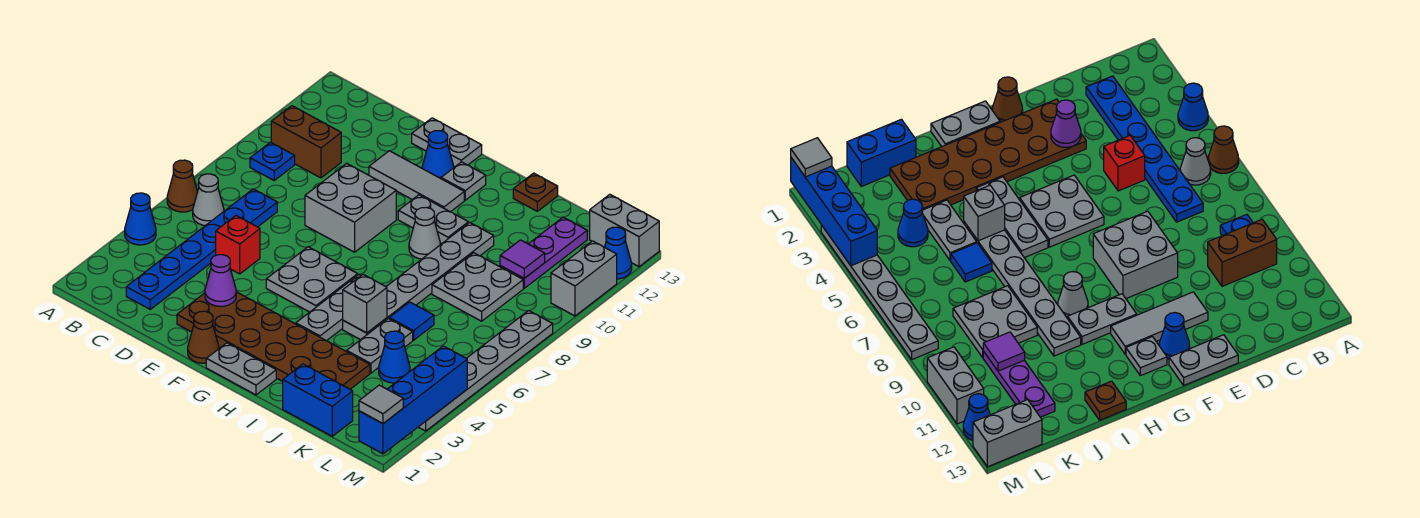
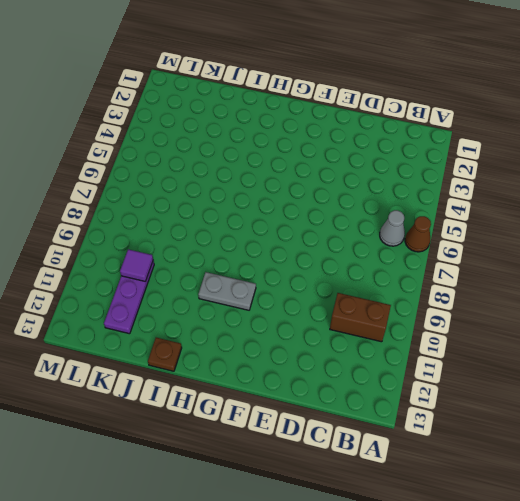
none -> blue cone A4 level 1
none -> blue plate B9 level 1
none -> blue plate C2:C7 level 1
none -> red brick D5 level 1

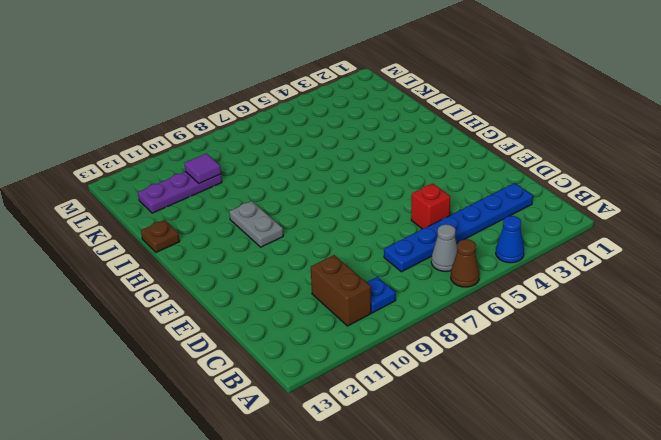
none -> brown plate E2:J3 level 1
none -> grey brick E8:F9 level 1
none -> grey tile E11:G11 level 1
none -> grey plate E13:F13 level 1

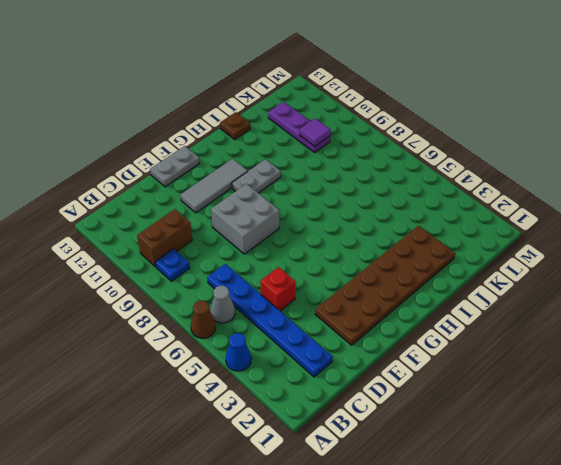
none -> brown cone F1 level 1
none -> grey plate F5:G6 level 1
none -> blue cone F12 level 1
none -> grey plate G1:H1 level 1

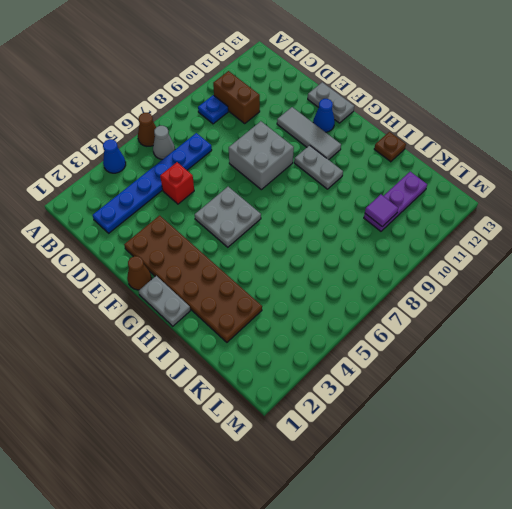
none -> grey plate G12 level 1
none -> grey plate H4:H6 level 1
none -> grey cone H9 level 1
none -> grey plate I5:I10 level 1

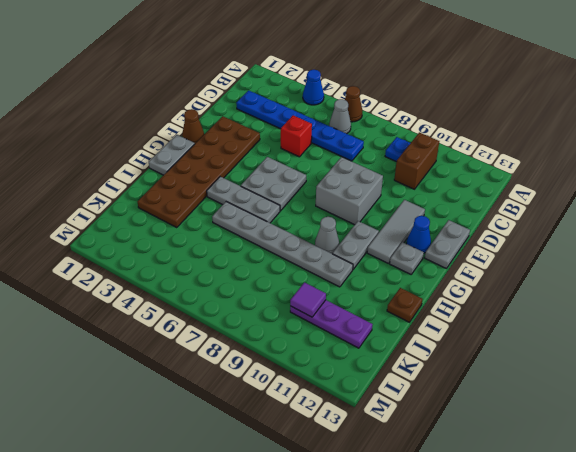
none -> blue brick J1:K1 level 1
none -> grey plate J4:J5 level 1
none -> blue tile J6 level 1
none -> grey plate J8:K9 level 1

